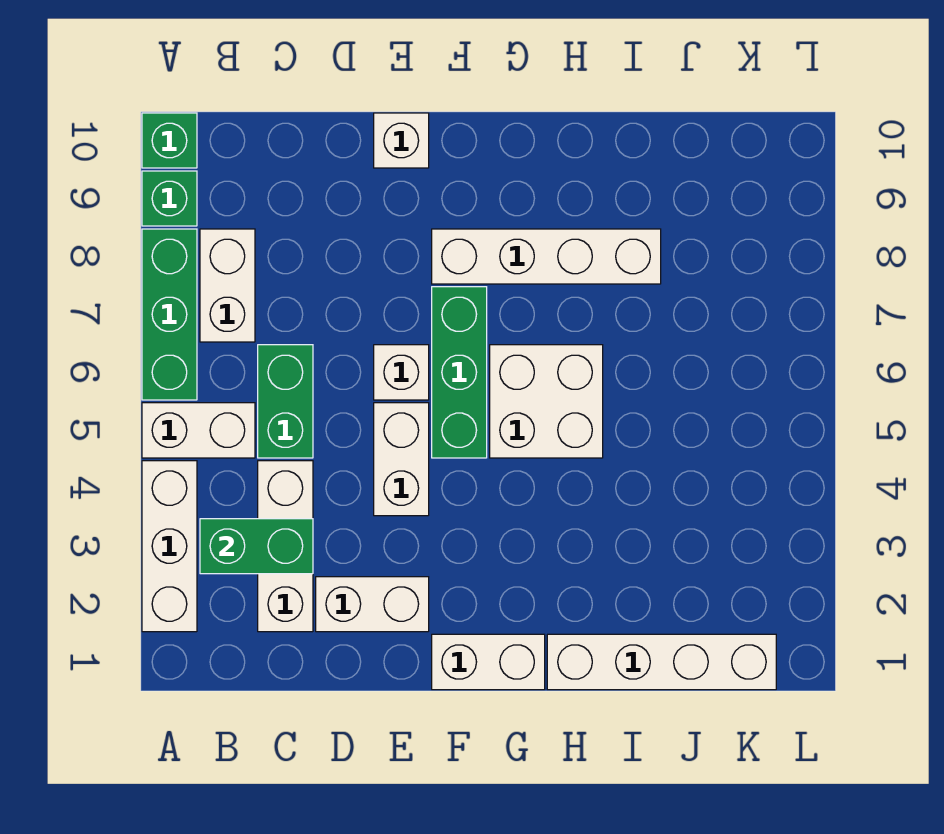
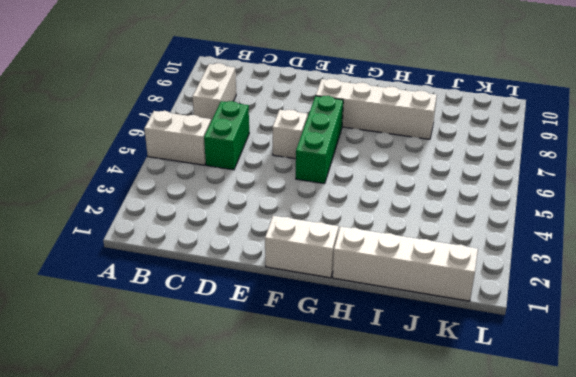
none -> white brick A2:A4 level 1
none -> green brick A6:A8 level 1
none -> green brick A9 level 1

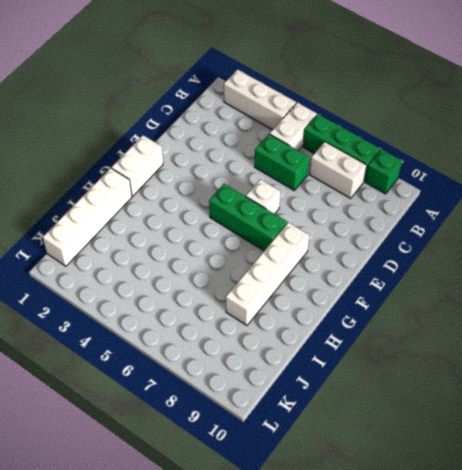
none -> green brick A10 level 1
none -> white brick C2:C4 level 1
none -> white brick D2:E2 level 1

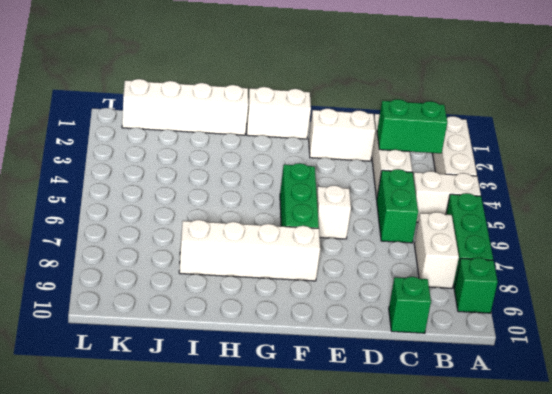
green brick C10 level 1 -> green brick A10 level 1
none -> white brick E4:E5 level 1
none -> white brick E10 level 1
none -> white brick G5:H6 level 1

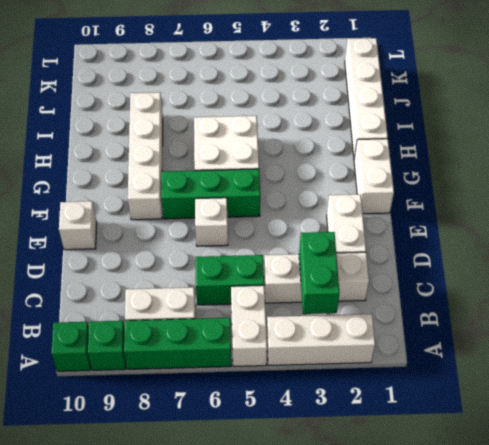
none -> white brick E4:E5 level 1

